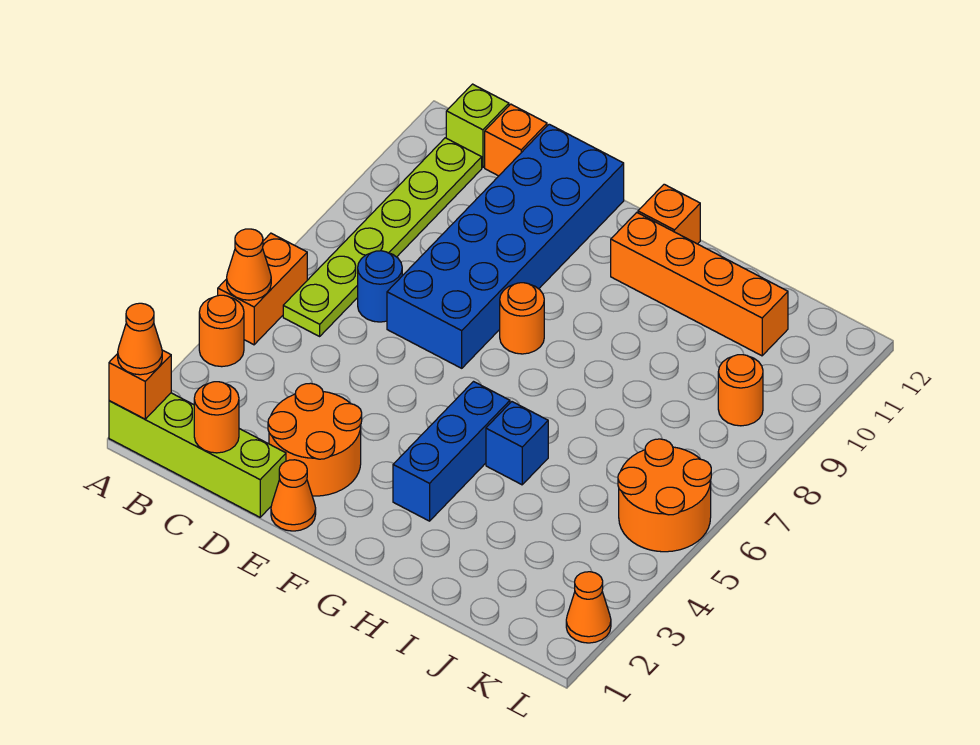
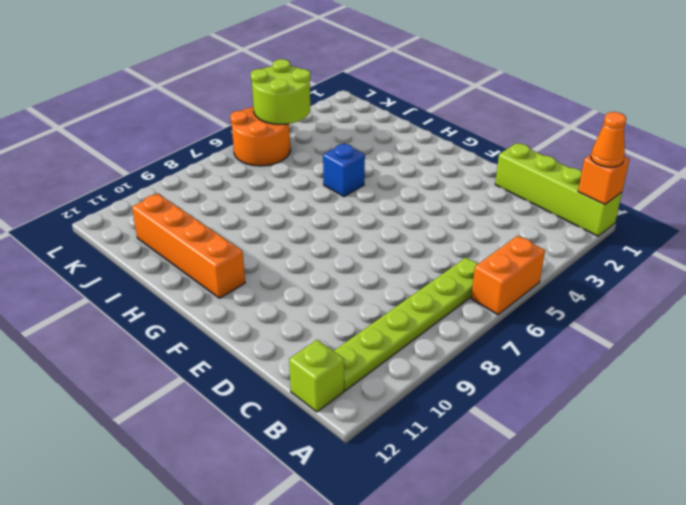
lime round brick K4:L5 level 2 -> none
none -> orange round brick A4 level 1
none -> blue round brick C7 level 1
none -> orange brick C12 level 1

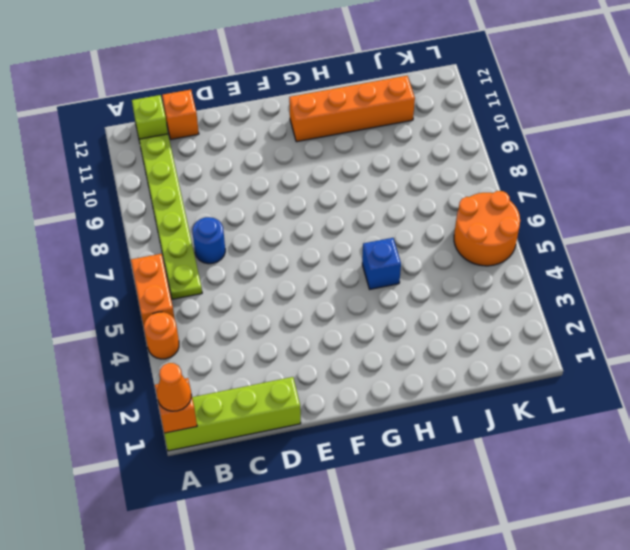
none -> orange round brick D2:E3 level 1
none -> blue brick D7:E12 level 1
none -> orange cone E1 level 1

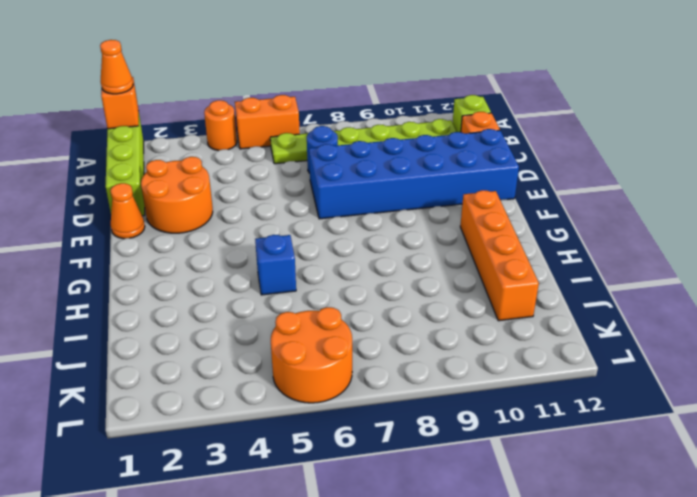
none -> orange round brick F8 level 1
none -> blue brick G3:G5 level 1
none -> orange brick G12 level 1

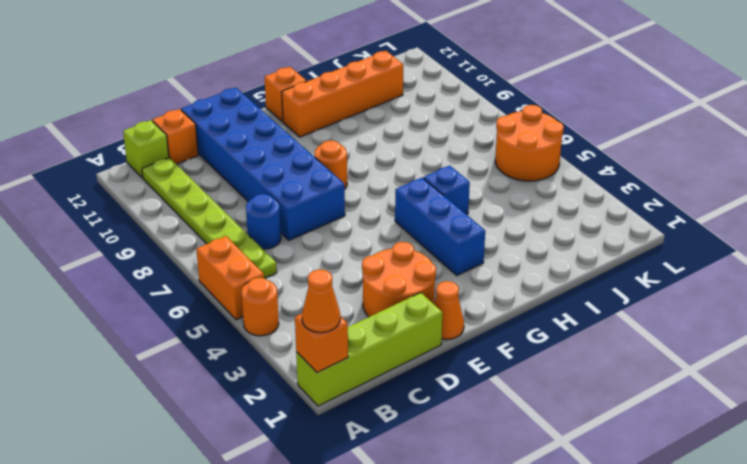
none -> orange round brick K9 level 1
none -> orange cone L2 level 1
none -> orange cone A5 level 2

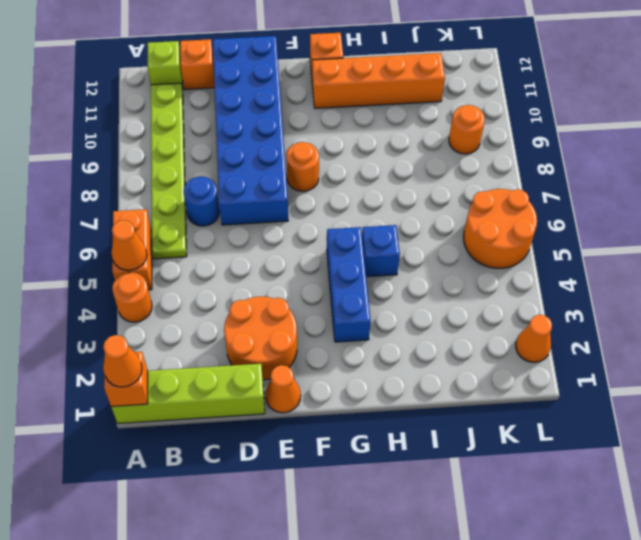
none -> orange round brick C1 level 2

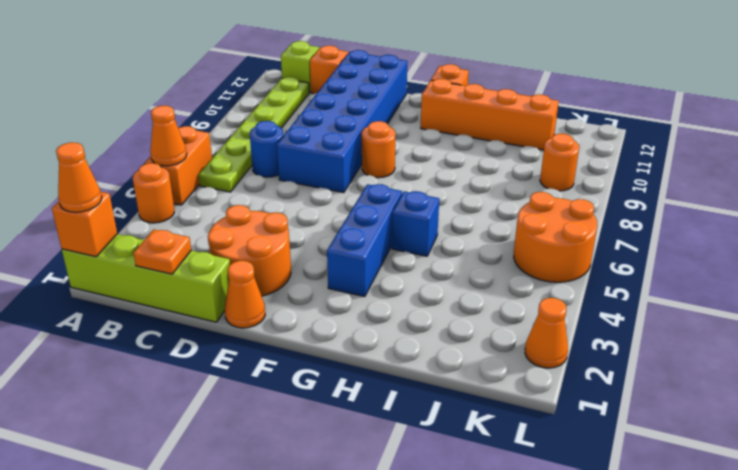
orange plate C1 level 2 -> orange round brick C1 level 2

